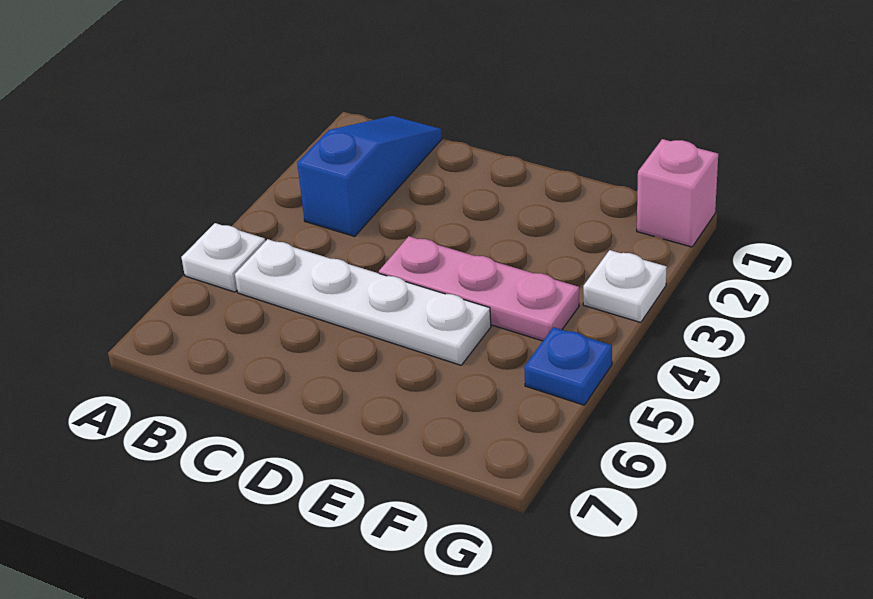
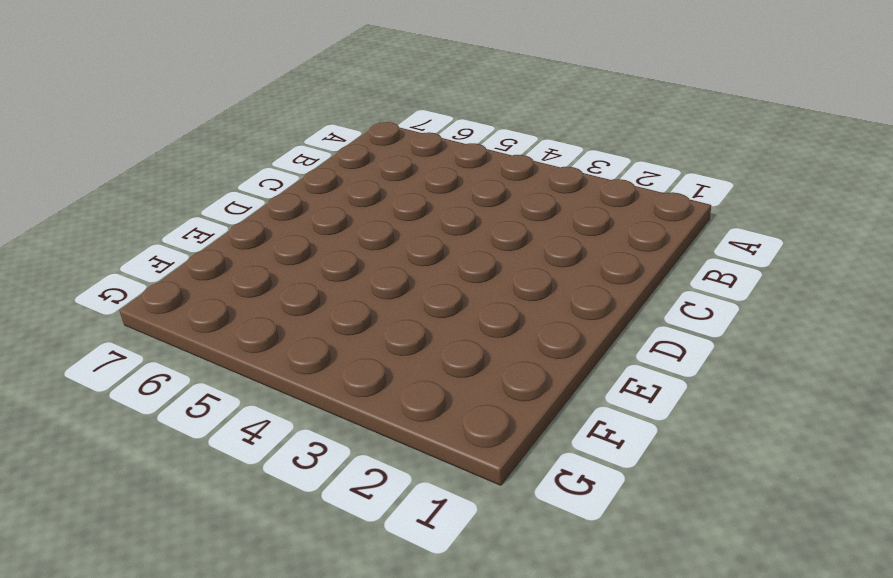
none -> white plate A5 level 1
none -> blue slope B1:B3 level 1 top 3

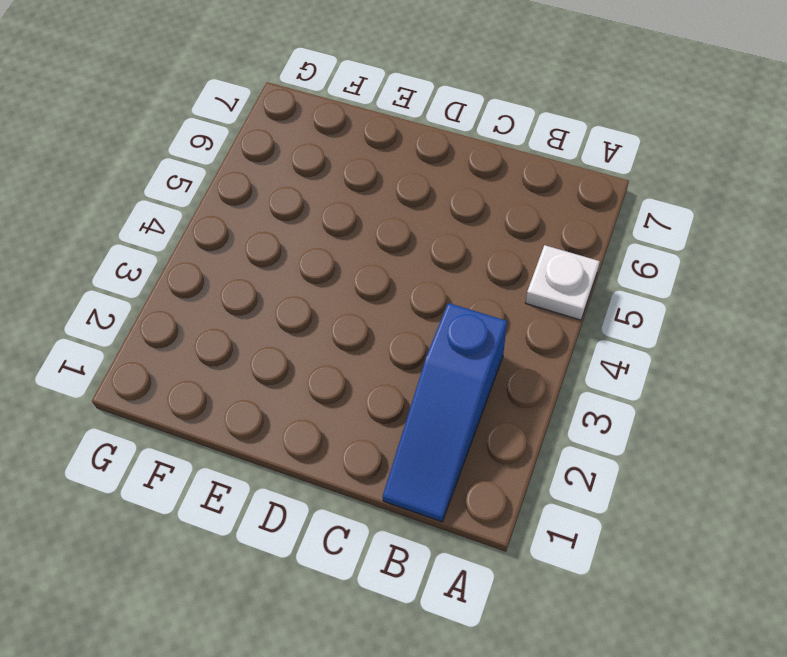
none -> white plate B5:E5 level 1
none -> pink plate D4:F4 level 1

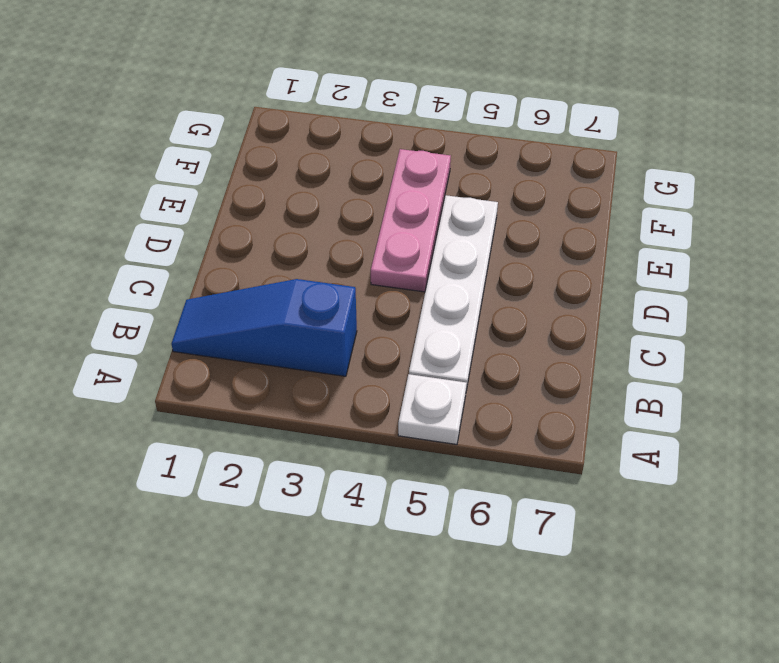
none -> pink brick G1 level 1
none -> white plate G3 level 1

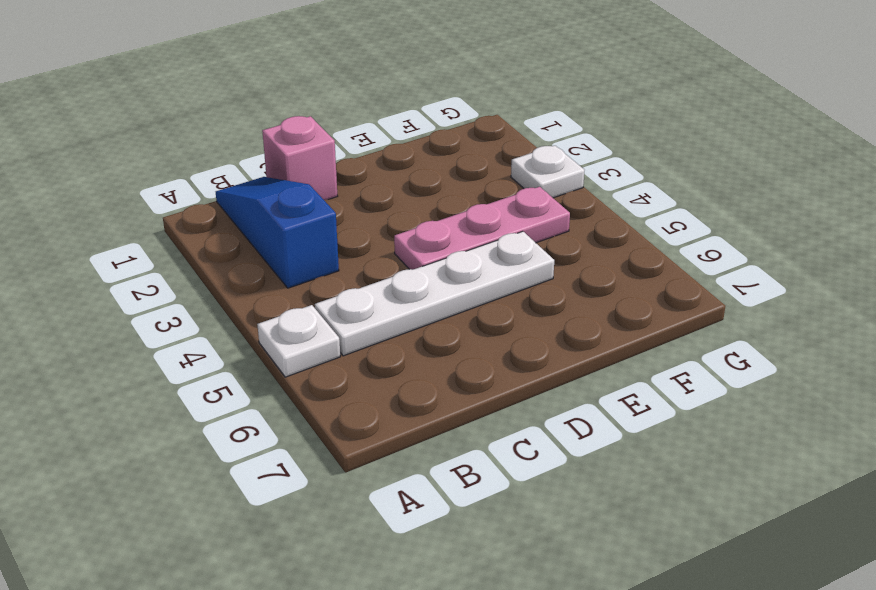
pink brick C1 level 1 -> pink brick G1 level 1
none -> blue plate G5 level 1

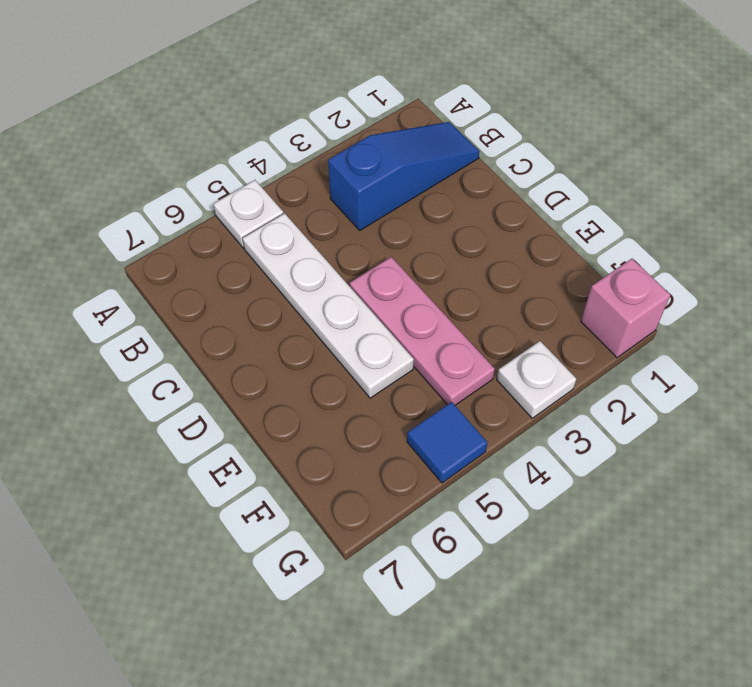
blue tile G5 level 1 -> blue plate G5 level 1

